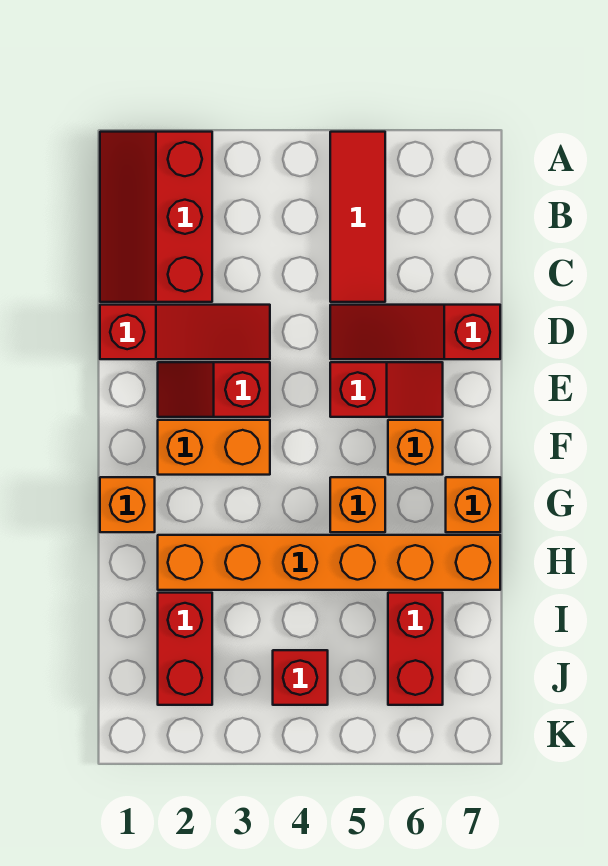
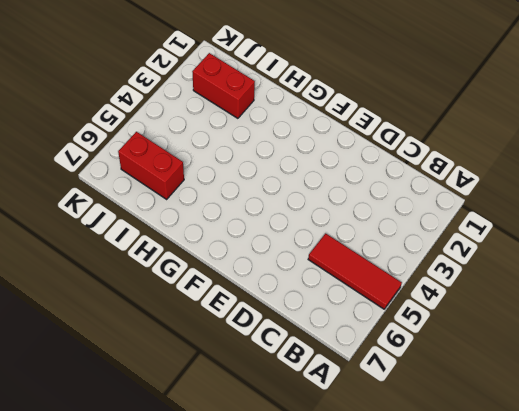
none -> red slope A1:C2 level 1 top 2
none -> red slope D1:D3 level 1 top 1
none -> red slope D5:D7 level 1 top 7

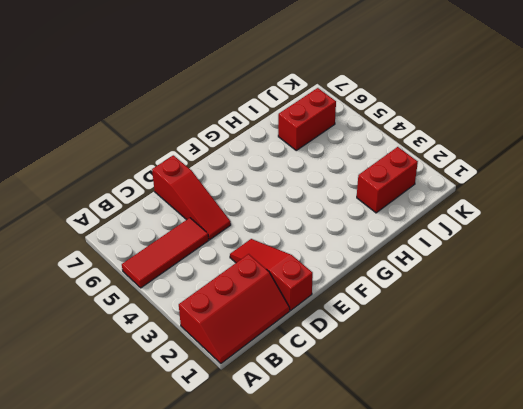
none -> red slope E2:E3 level 1 top 3
none -> red slope E5:E6 level 1 top 5
none -> orange brick F2:F3 level 1

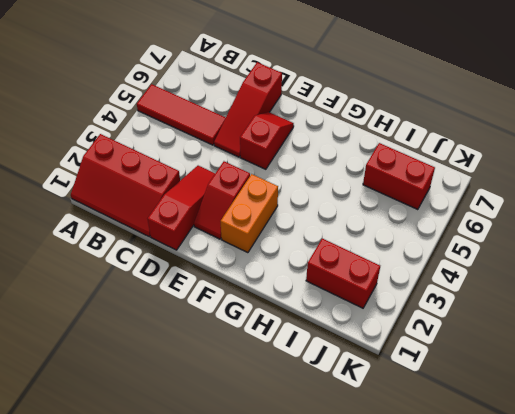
none -> orange brick F6 level 1
none -> orange brick G1 level 1
none -> orange brick G5 level 1

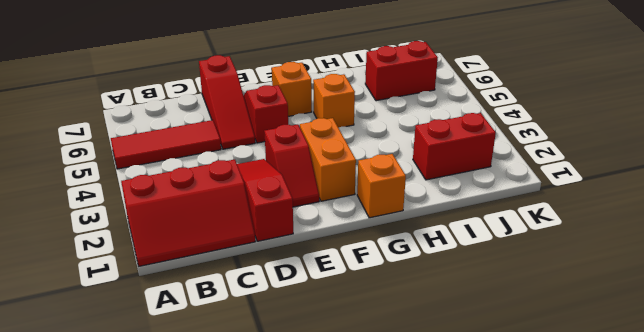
none -> orange brick G7 level 1
none -> orange brick H2:H7 level 1
none -> red brick J4 level 1

